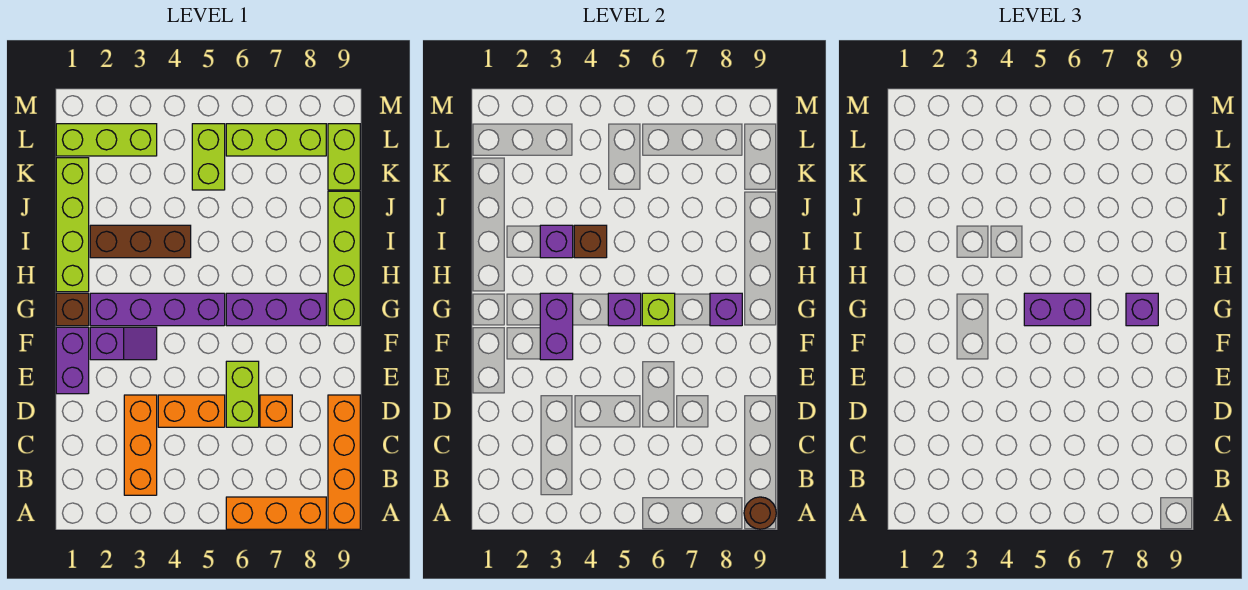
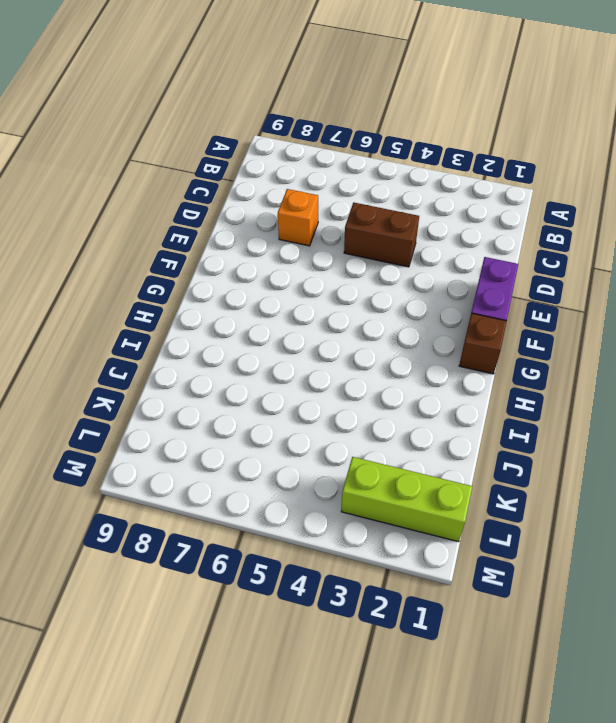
brown brick D4:D5 level 1 -> orange brick D4:D5 level 1
none -> orange brick A6:A8 level 1
none -> orange brick A9:D9 level 1
none -> orange brick B3:D3 level 1

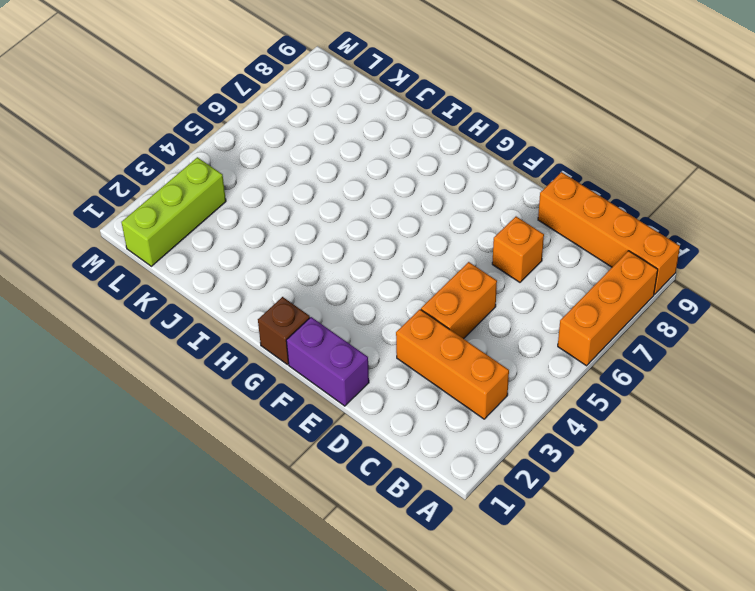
none -> lime brick D6:E6 level 1
none -> purple slope F2:F3 level 1 top 2
none -> purple brick G2:G5 level 1

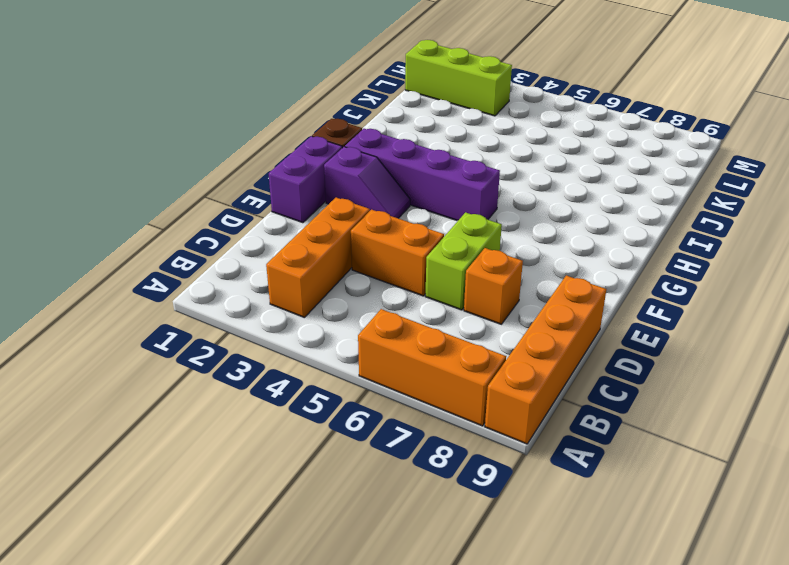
none -> purple brick G6:G8 level 1
none -> lime brick G9:J9 level 1
none -> lime brick H1:K1 level 1

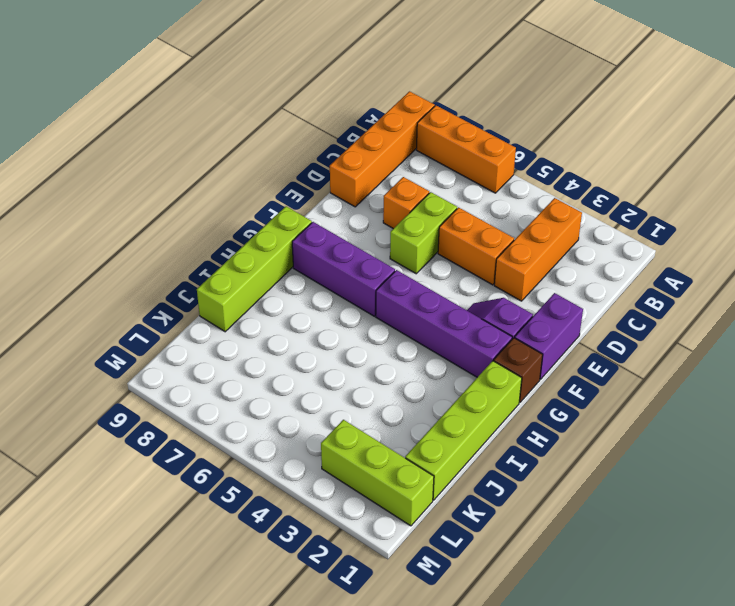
none -> brown brick I2:I4 level 1
none -> lime brick K5:L5 level 1
none -> lime brick K9:L9 level 1

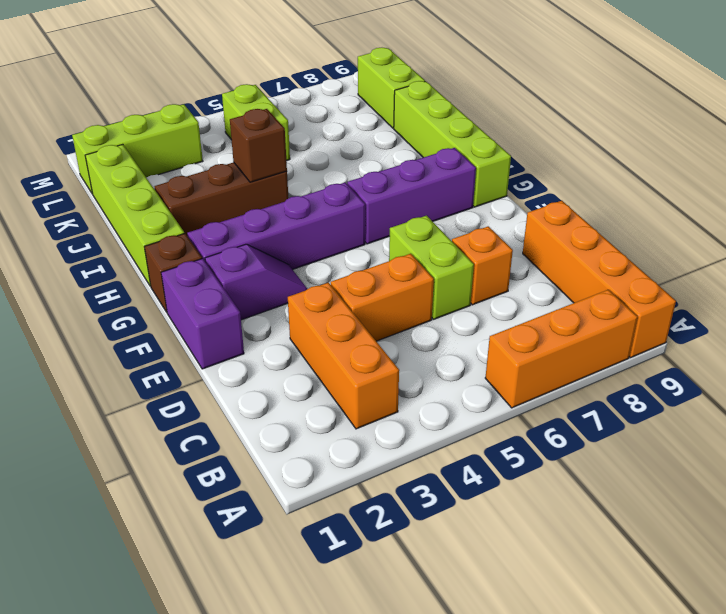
none -> lime brick L6:L8 level 1
none -> brown round brick A9 level 2
none -> purple brick F3:G3 level 2

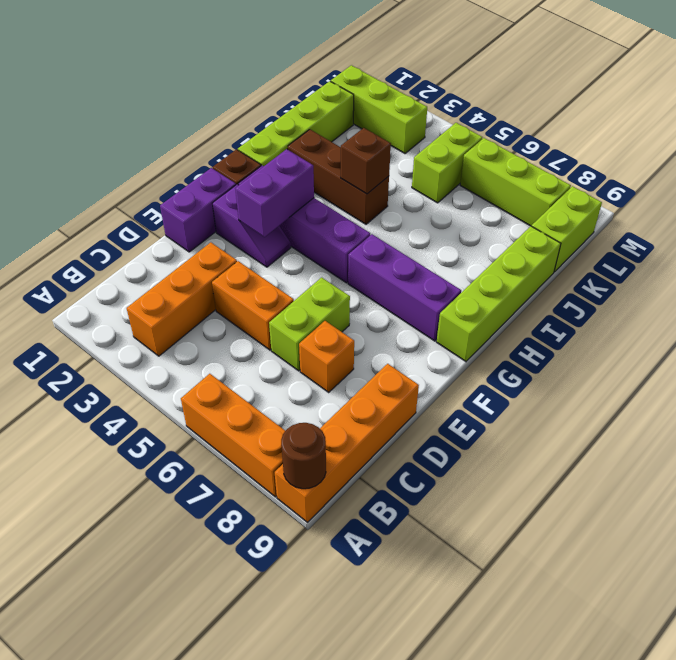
none -> purple brick G5 level 2
none -> lime brick G6 level 2
none -> purple brick G8 level 2

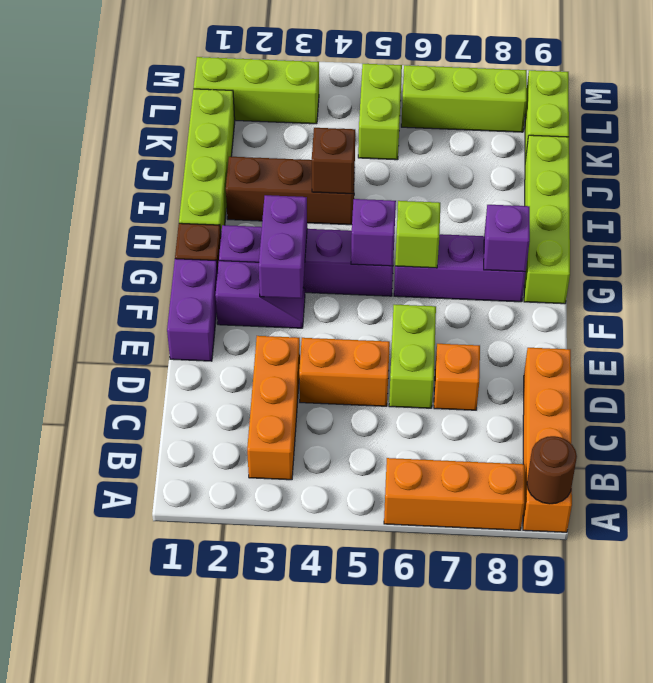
none -> purple brick I3 level 2
none -> purple brick G5:G6 level 3
none -> purple brick G8 level 3

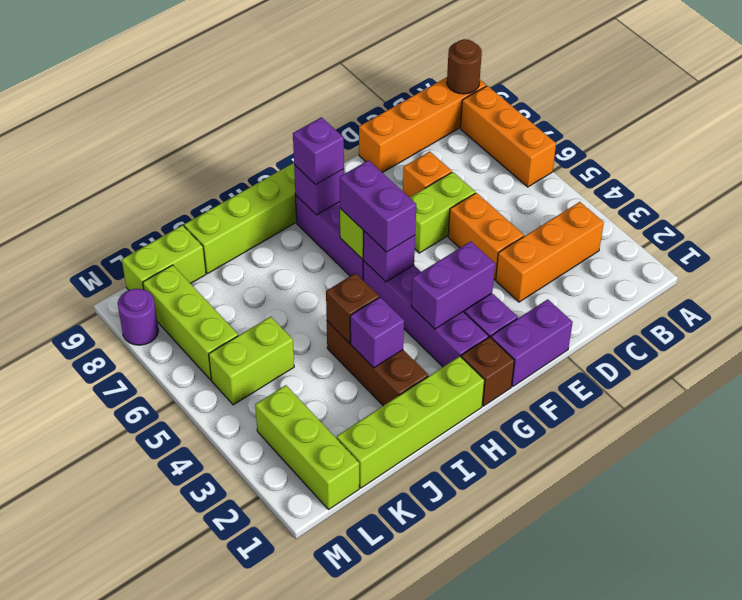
purple round brick M8 level 1 -> none

